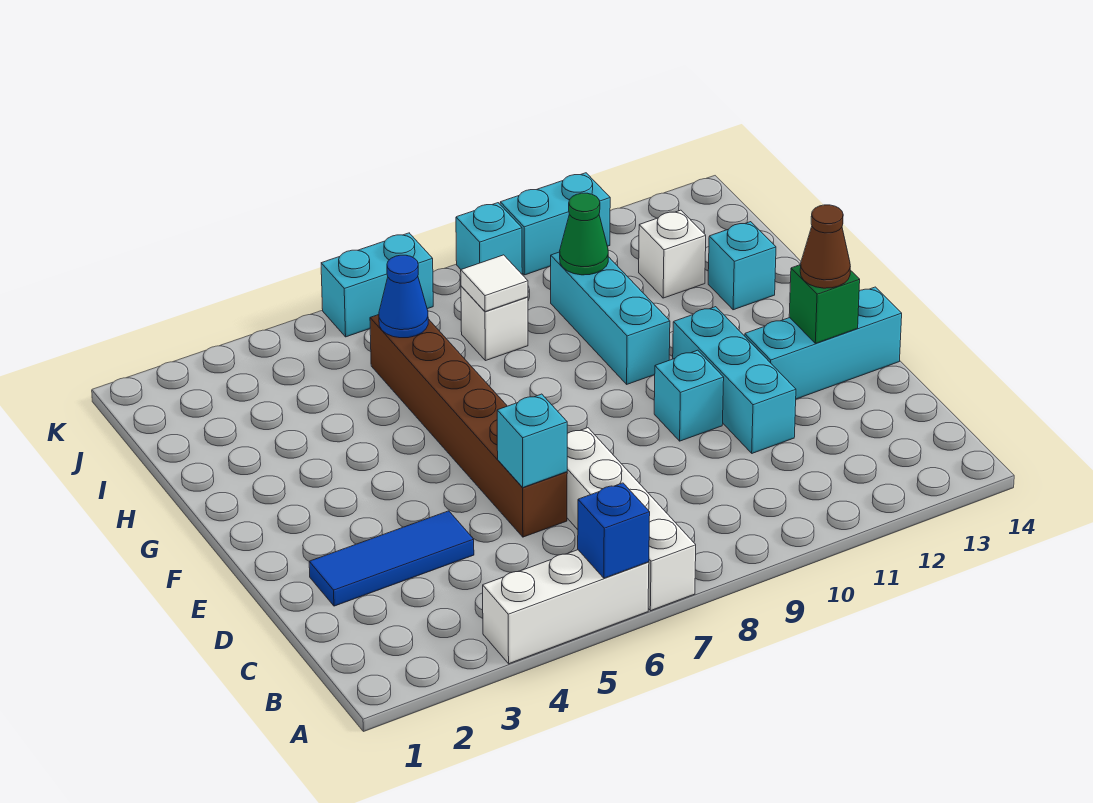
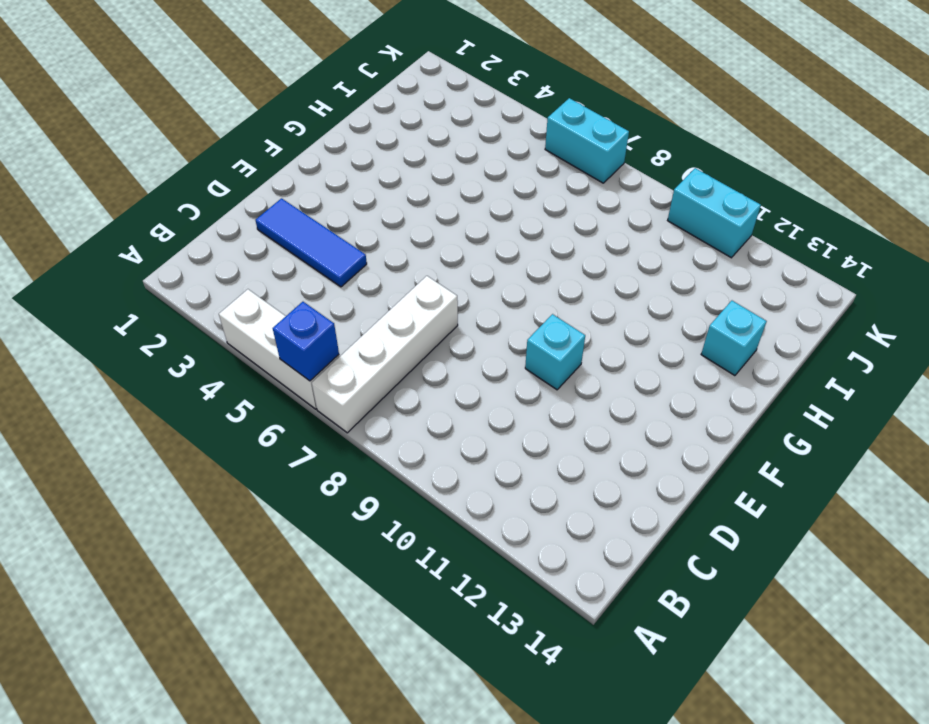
none -> brown brick D6:I6 level 1
none -> cyan brick D11:F11 level 1
none -> cyan brick E12:E14 level 1

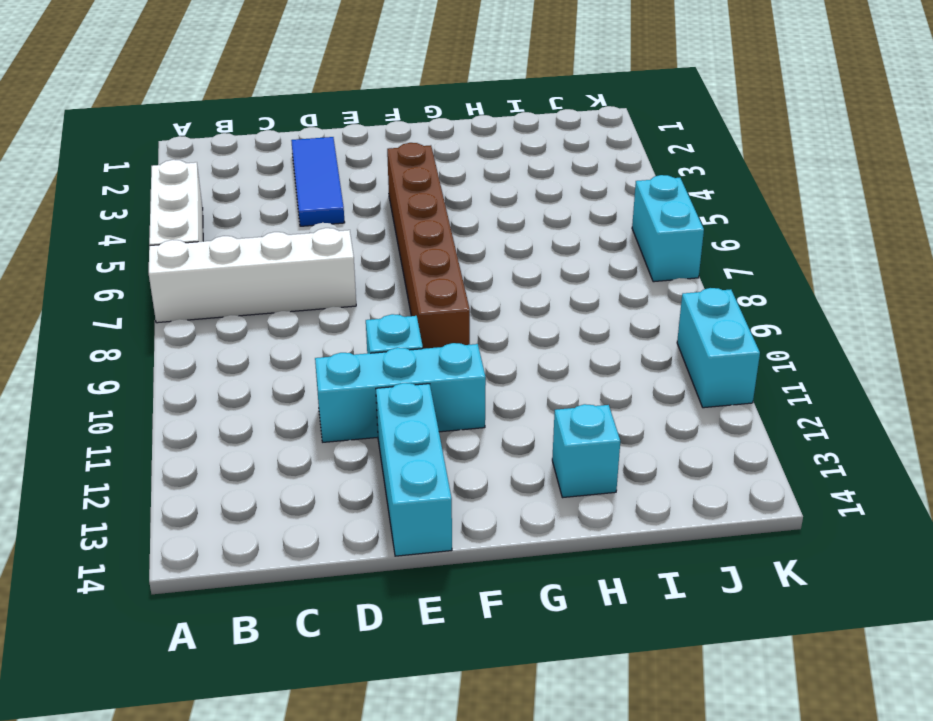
brown brick F4:F9 level 1 -> brown brick D6:I6 level 1
none -> cyan brick G10:I10 level 1
none -> white brick I8 level 1
none -> white brick I12 level 1

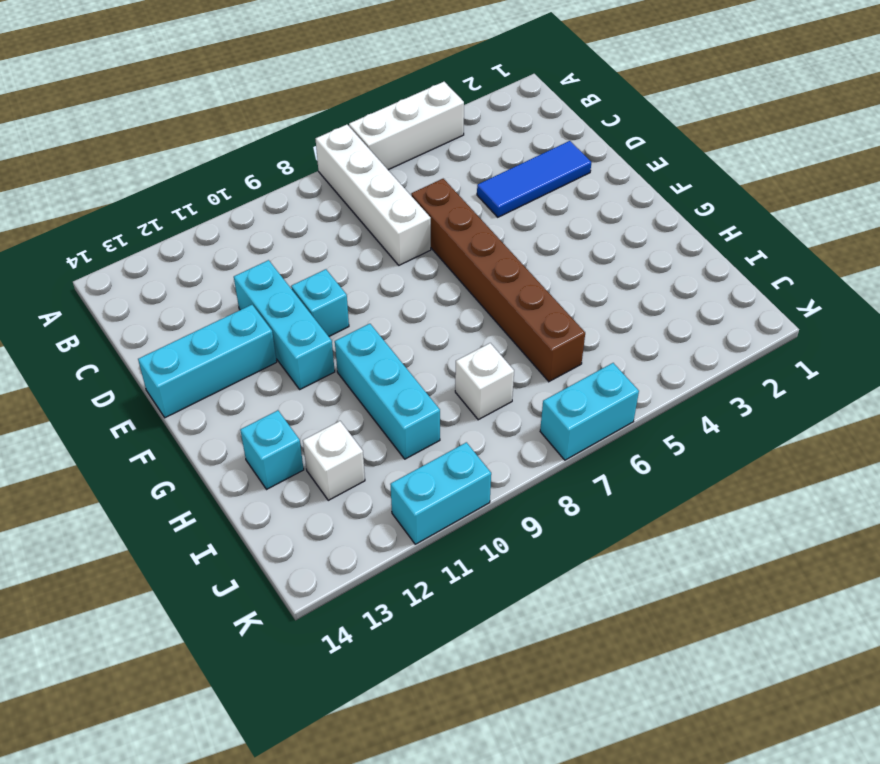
none -> cyan brick K9 level 1
none -> blue brick A6 level 2
none -> cyan brick D6 level 2

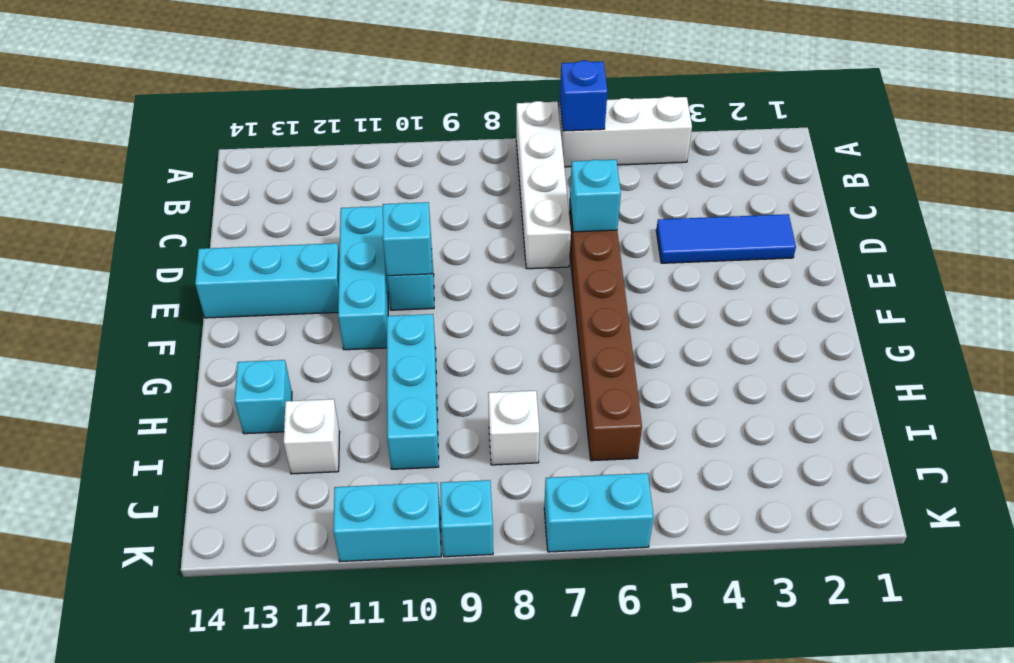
cyan brick E10 level 2 -> none
none -> green brick E13 level 2
none -> blue cone I6 level 2
none -> white tile I8 level 2

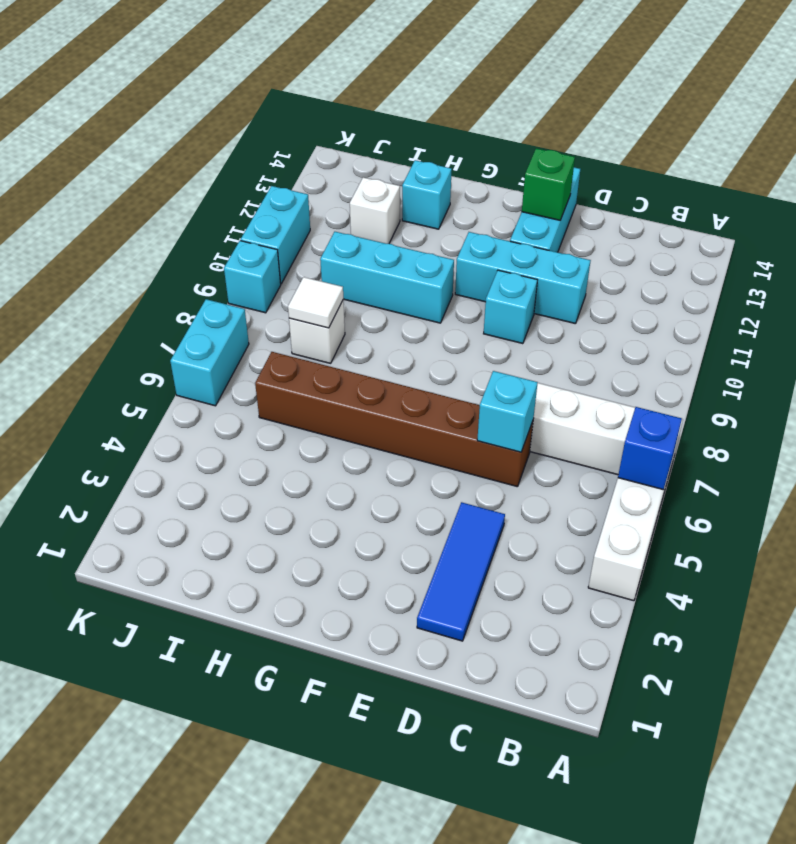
none -> blue cone I6 level 2
none -> green cone I10 level 2
none -> brown cone E13 level 3

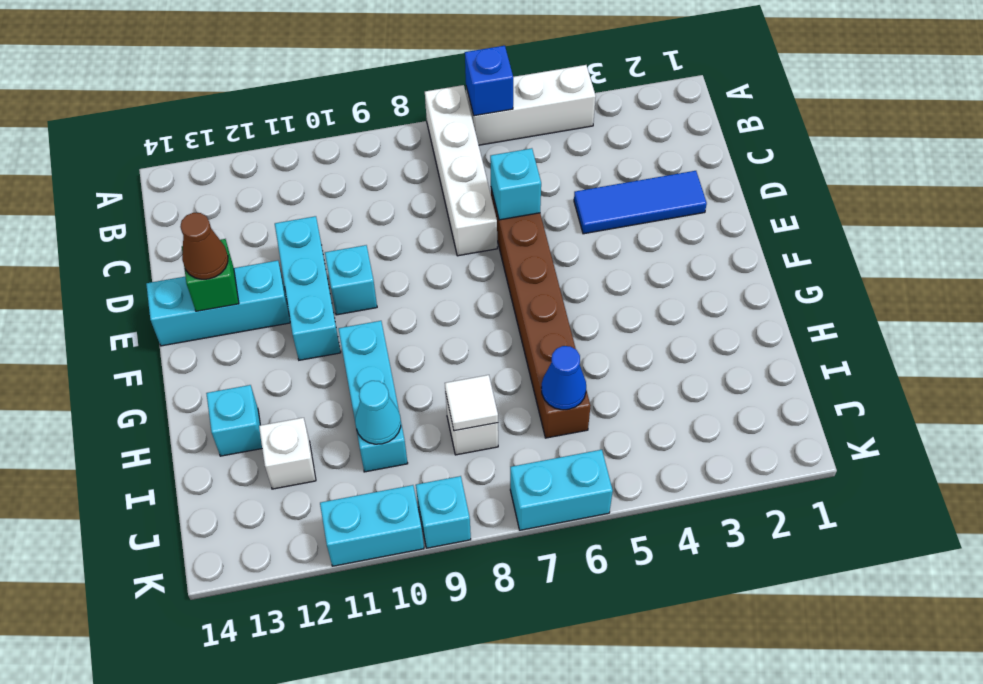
cyan cone I10 level 2 -> green cone I10 level 2

